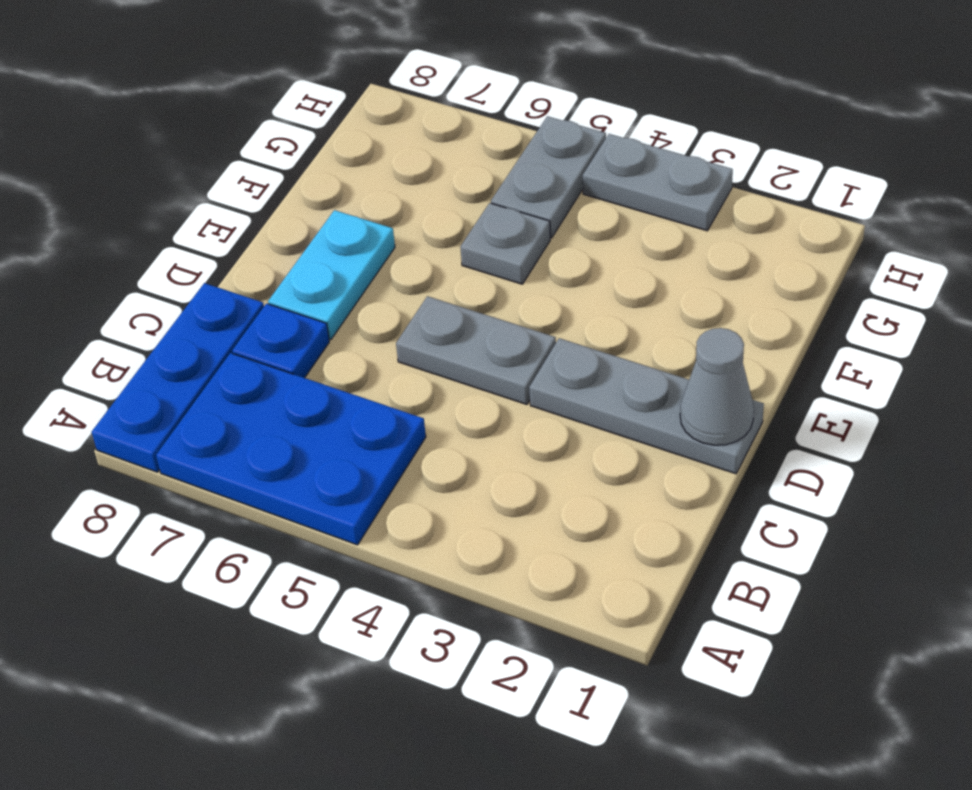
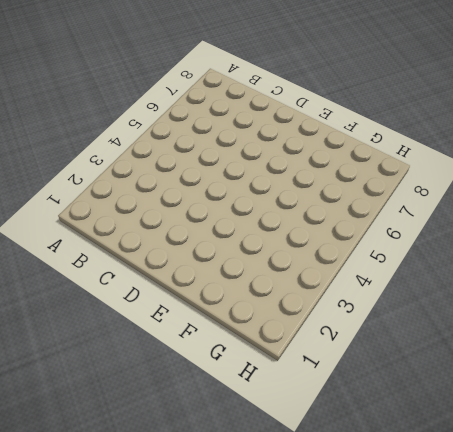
none -> blue plate A5:B7 level 1
none -> blue plate A8:C8 level 1

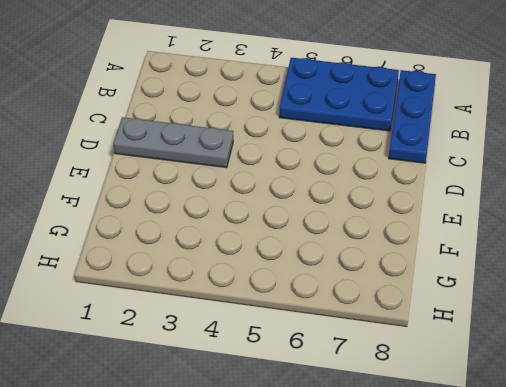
none -> blue plate C7 level 1
none -> grey plate D4:D5 level 1

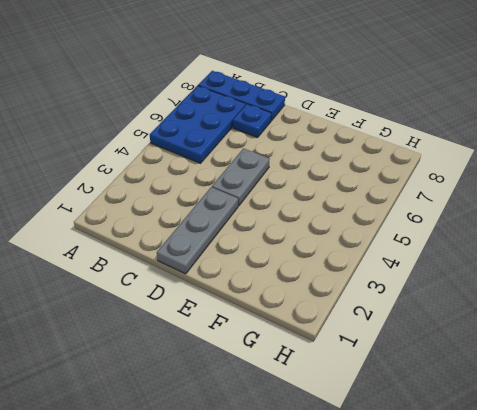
none -> cyan plate D7:E7 level 1
none -> grey plate F5 level 1

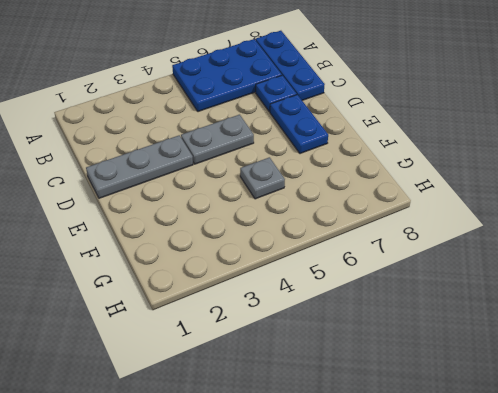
blue plate D7:E7 level 1 -> cyan plate D7:E7 level 1
none -> grey plate G5:H5 level 1
none -> grey plate H3:H4 level 1

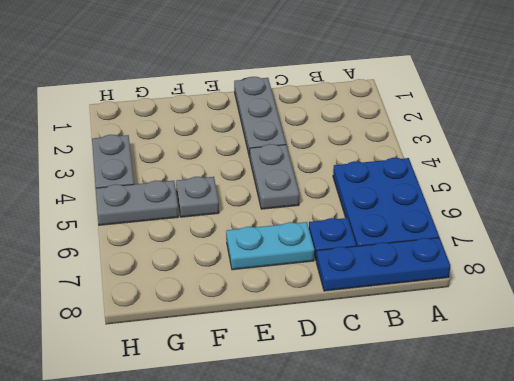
none -> grey cone D1 level 2

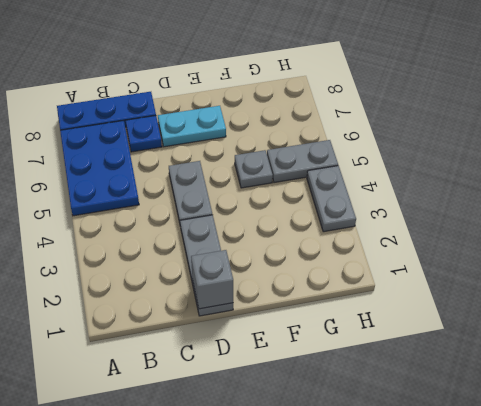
grey brick D1 level 2 -> grey cone D1 level 2

